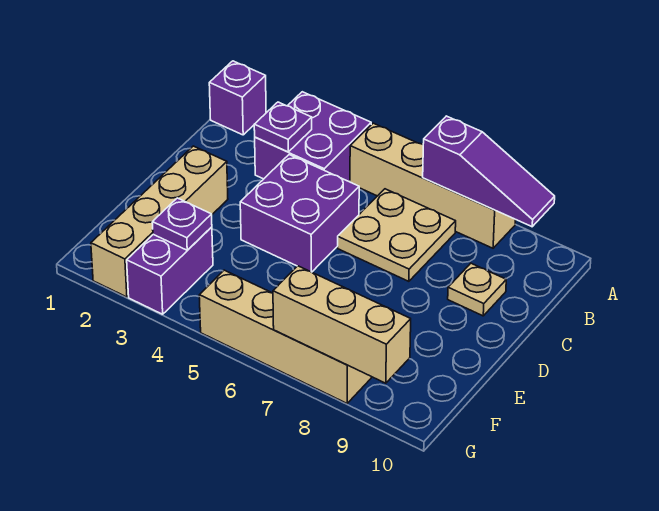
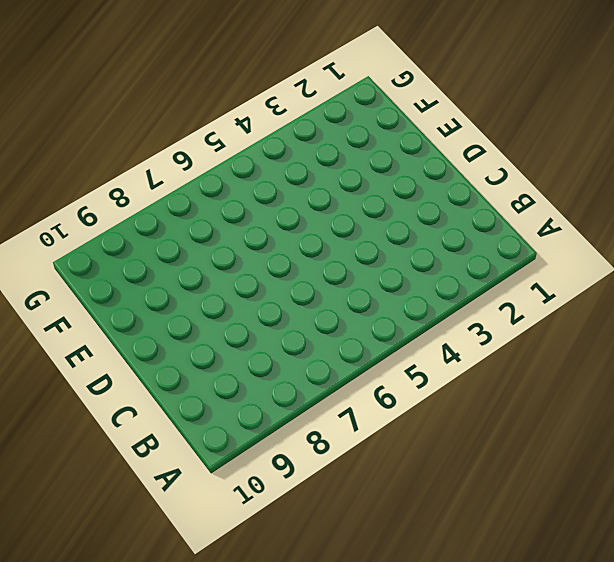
none -> purple brick A1 level 1
none -> purple brick A3:B4 level 1
none -> tan brick A5:A8 level 1

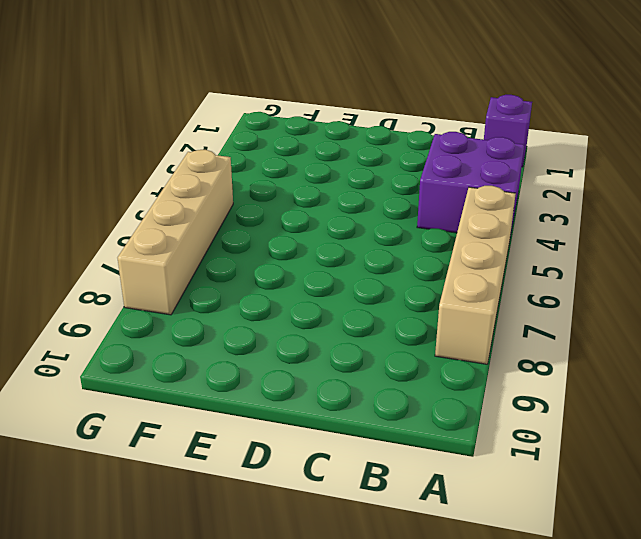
none -> tan plate B6:C7 level 1
none -> purple brick C4:D5 level 1
none -> tan plate C9 level 1

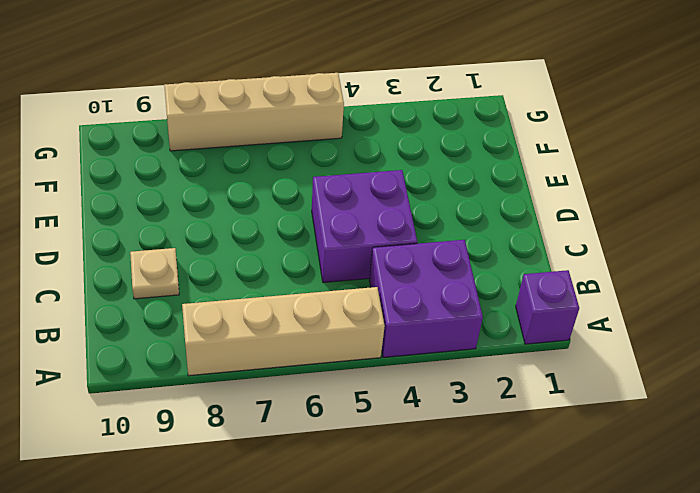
none -> tan plate B6:C7 level 1
none -> tan brick D2:G2 level 1
none -> purple brick F3:G3 level 1

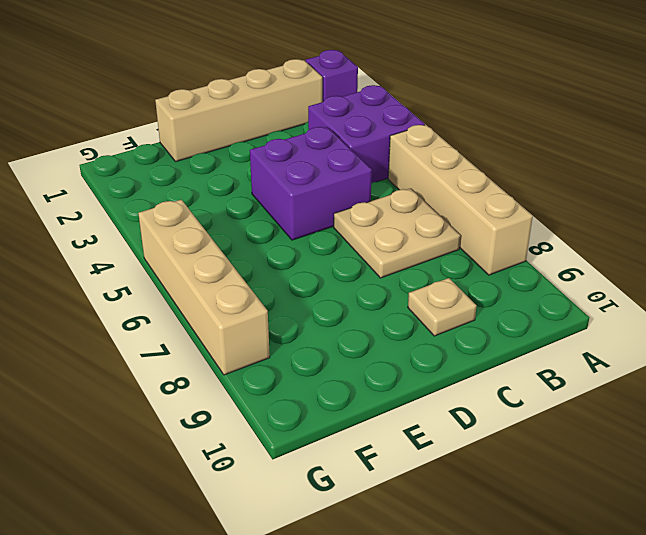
tan brick B1:E1 level 1 -> tan brick D2:G2 level 1
none -> purple brick F3:G3 level 1
none -> purple slope A7:A9 level 2 top 7
none -> purple plate B3 level 2

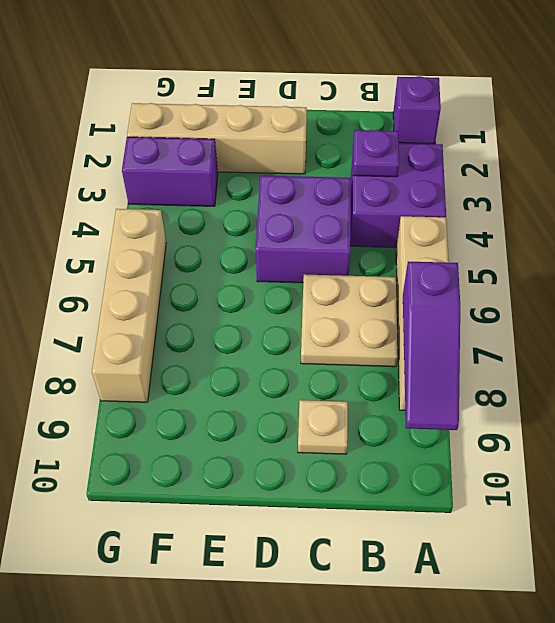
none -> purple plate F3 level 2
none -> tan brick G7:G9 level 2

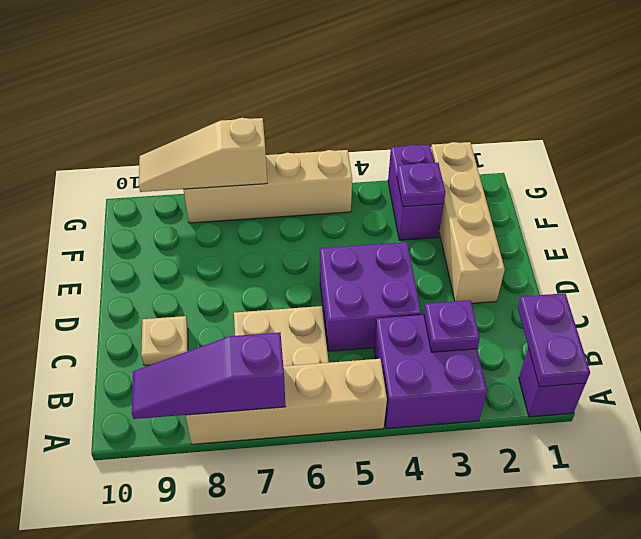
purple plate A1:B1 level 2 -> none
tan slope G7:G9 level 2 top 7 -> tan brick G7:G9 level 2

